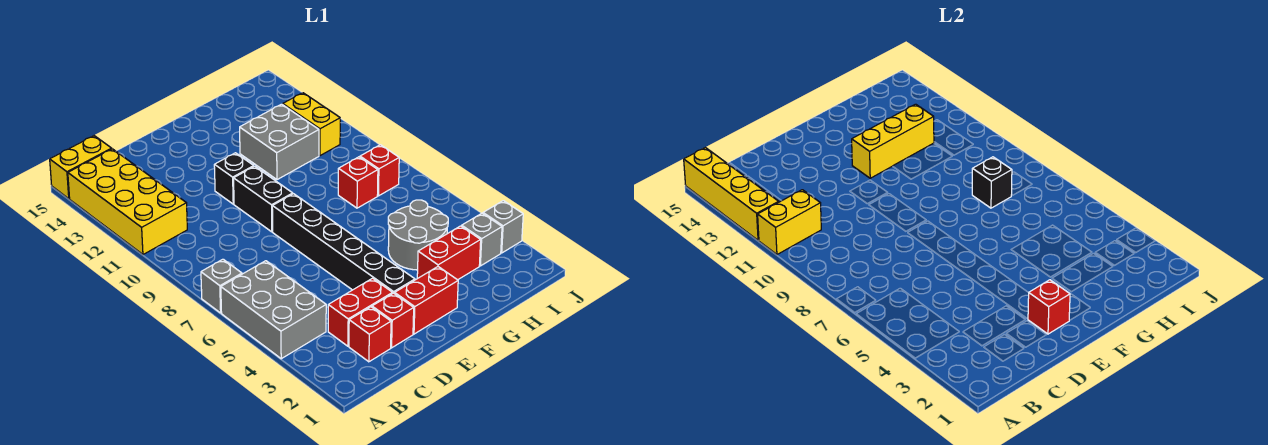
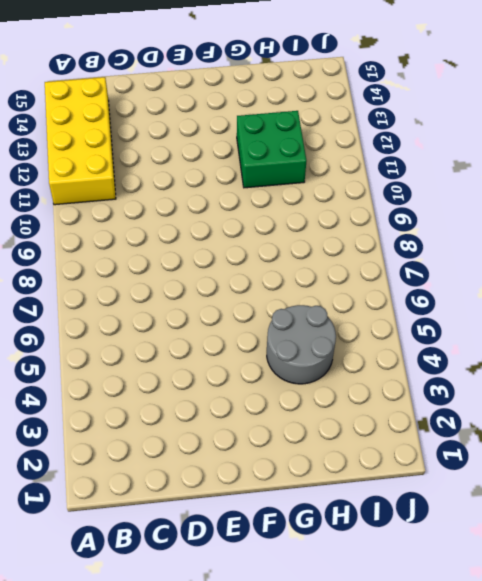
green brick G11:H12 level 1 -> grey brick G11:H12 level 1
none -> grey brick A4:B6 level 1
none -> grey brick A7 level 1
none -> yellow brick A15:B15 level 1

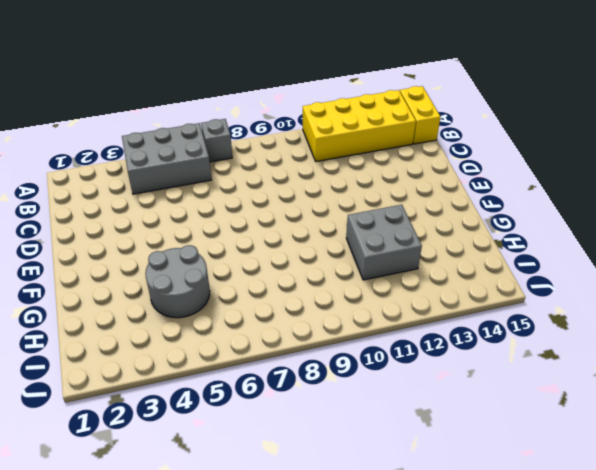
none -> red brick C2 level 1
none -> red brick C3:D3 level 1
none -> red brick D2 level 1

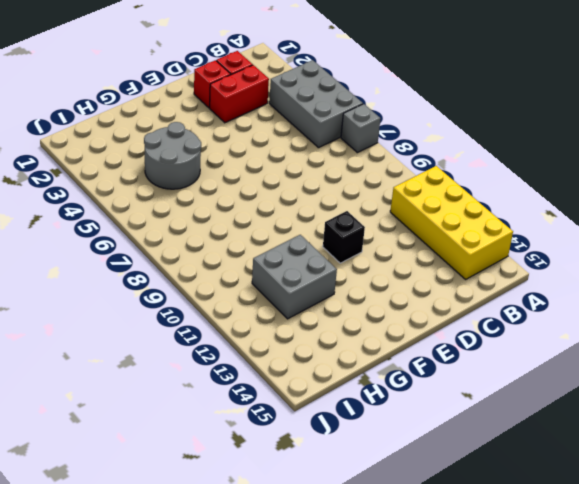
none -> yellow brick A15:B15 level 1
none -> red brick E2:F2 level 1
none -> black brick E3:E8 level 1

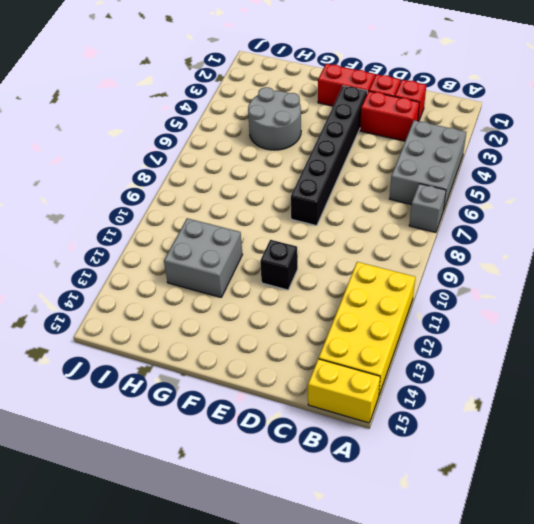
none -> black brick E9:E10 level 1
none -> red brick G3:H3 level 1
none -> red brick H8 level 1

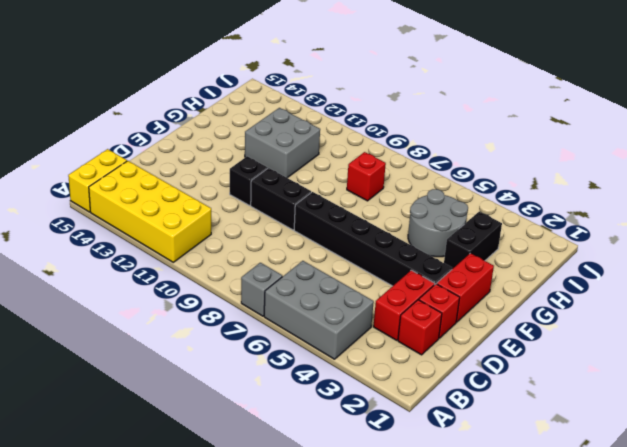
black brick G3:H3 level 1 -> red brick G3:H3 level 1
none -> grey brick I3 level 1
none -> red brick I8 level 1
none -> yellow brick I11:I12 level 1

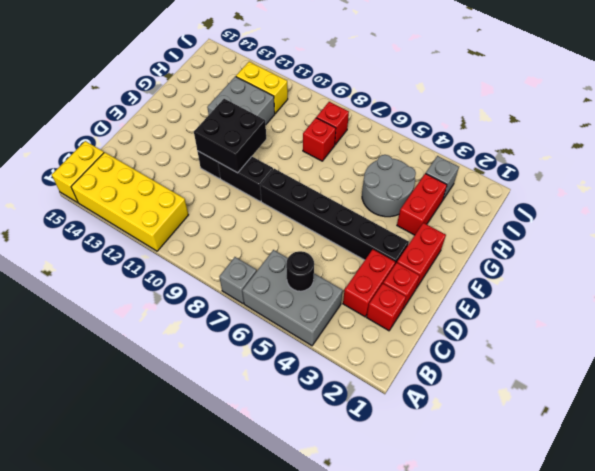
black round brick B5 level 2 -> none
black brick E10:F11 level 2 -> none
none -> grey brick J3 level 1
none -> yellow brick A11:B11 level 2
none -> yellow brick A12:A15 level 2

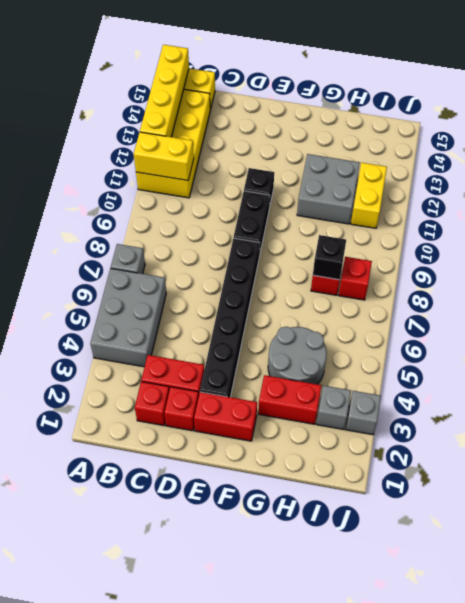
none -> red brick E2 level 2
none -> yellow brick F12:H12 level 2

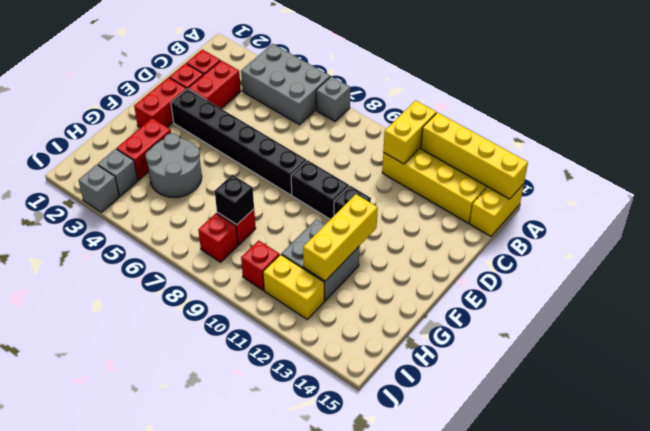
red brick I10 level 1 -> red brick E2 level 2

